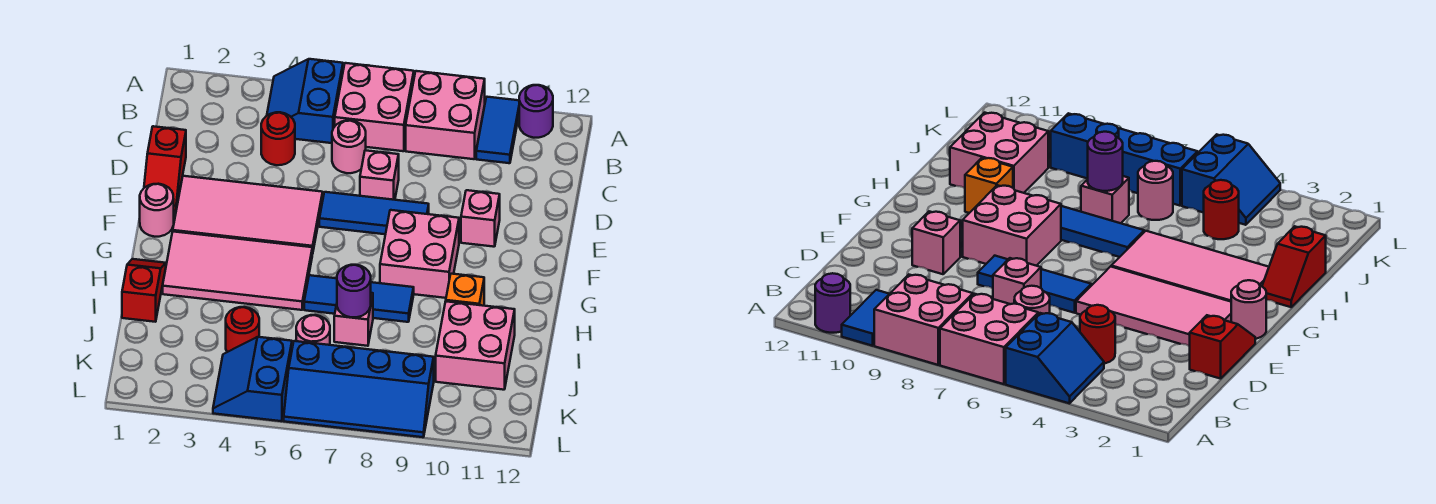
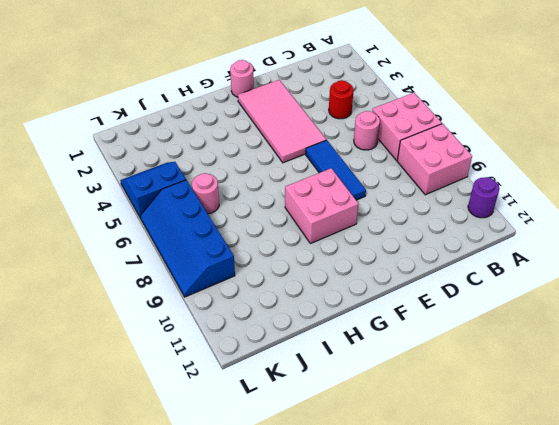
none -> blue slope A4:B5 level 1 top 5
none -> blue tile A10:B10 level 1
none -> red slope D1:E1 level 1 top D

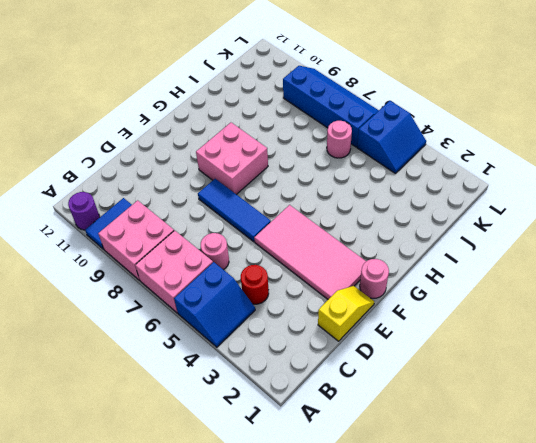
yellow slope D1:E1 level 1 top D -> red slope D1:E1 level 1 top D
none -> pink brick D7 level 1
none -> pink brick E10 level 1
none -> pink tile G2:H5 level 1

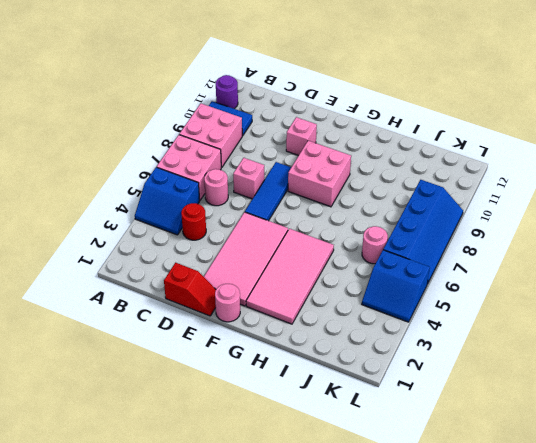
none -> red slope H1:I1 level 1 top I
none -> blue tile H6:H8 level 1
none -> orange brick H10 level 1

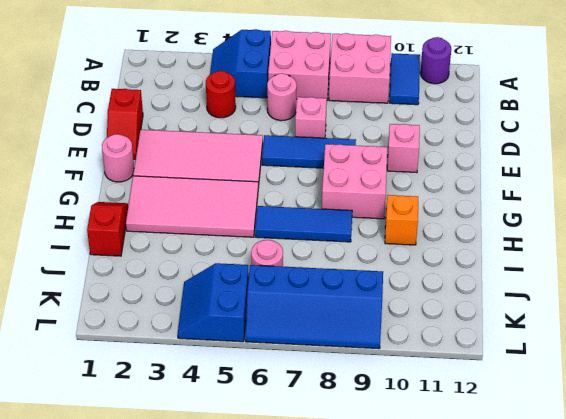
none -> pink brick I7 level 1
none -> pink brick I10:J11 level 1
none -> red round brick J4 level 1

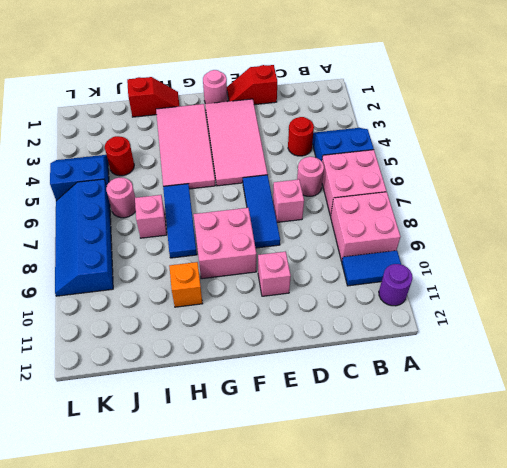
none -> pink brick I10:J11 level 1
none -> purple round brick I7 level 2

